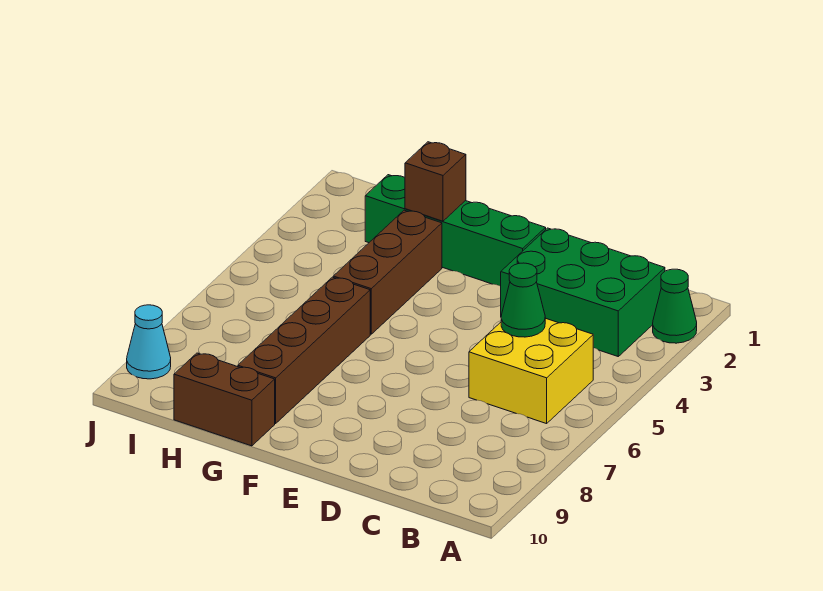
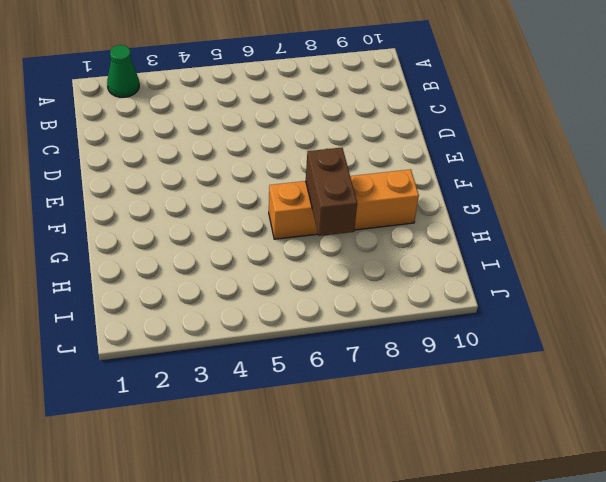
orange brick G6:G9 level 1 -> brown brick G6:G9 level 1
brown brick G7:H7 level 2 -> brown brick G10:H10 level 1
none -> green brick B2:D3 level 1
none -> yellow brick B5:C6 level 1

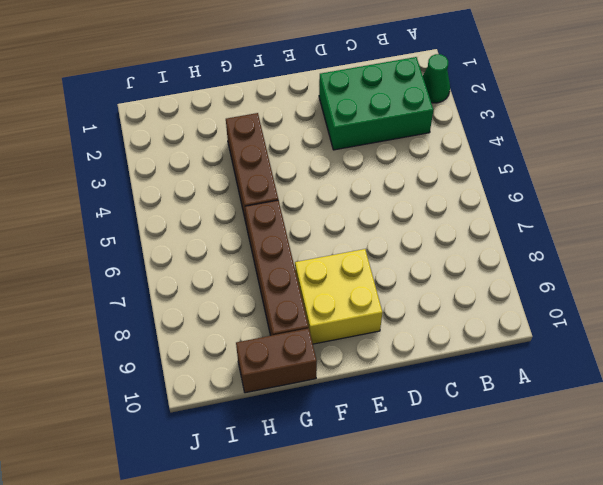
yellow brick E8:F9 level 1 -> yellow brick B5:C6 level 1
none -> green brick E2:H2 level 1
none -> cyan cone J9 level 1

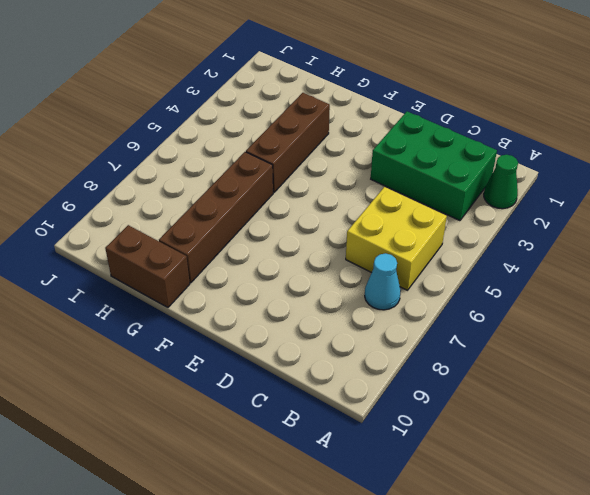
cyan cone B7 level 1 -> cyan cone J9 level 1
none -> green brick E2:H2 level 1
none -> green cone C5 level 2

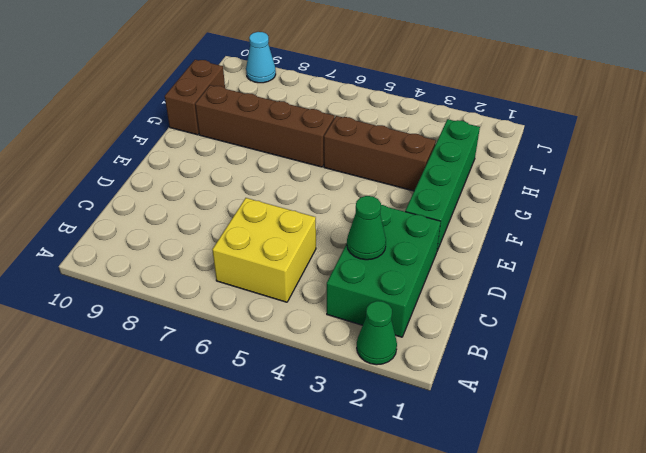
green cone C3 level 2 -> green cone C5 level 2
none -> brown brick G2 level 2

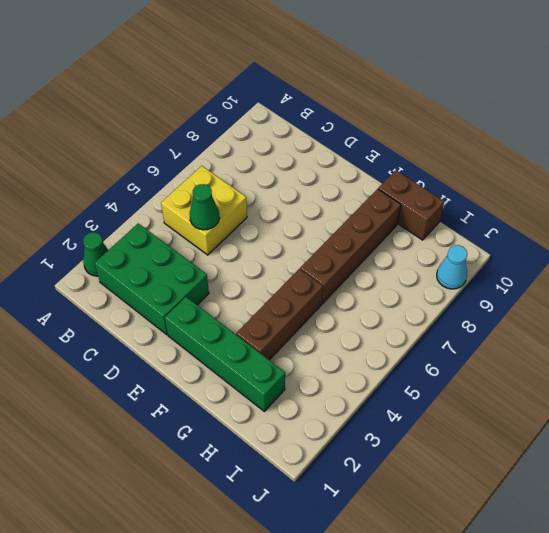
none -> brown brick G2 level 2

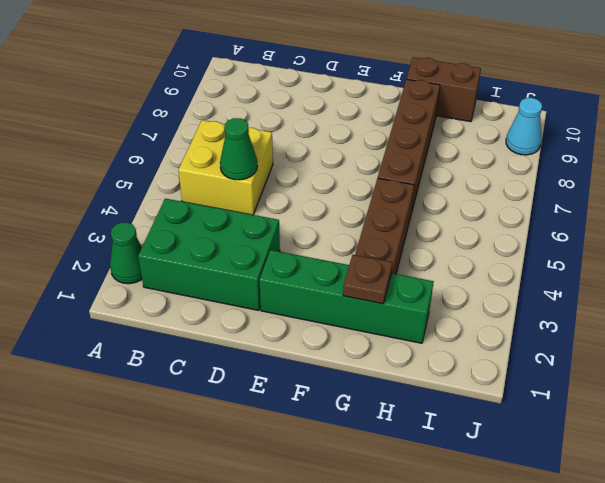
brown plate G2 level 2 -> brown brick G2 level 2

